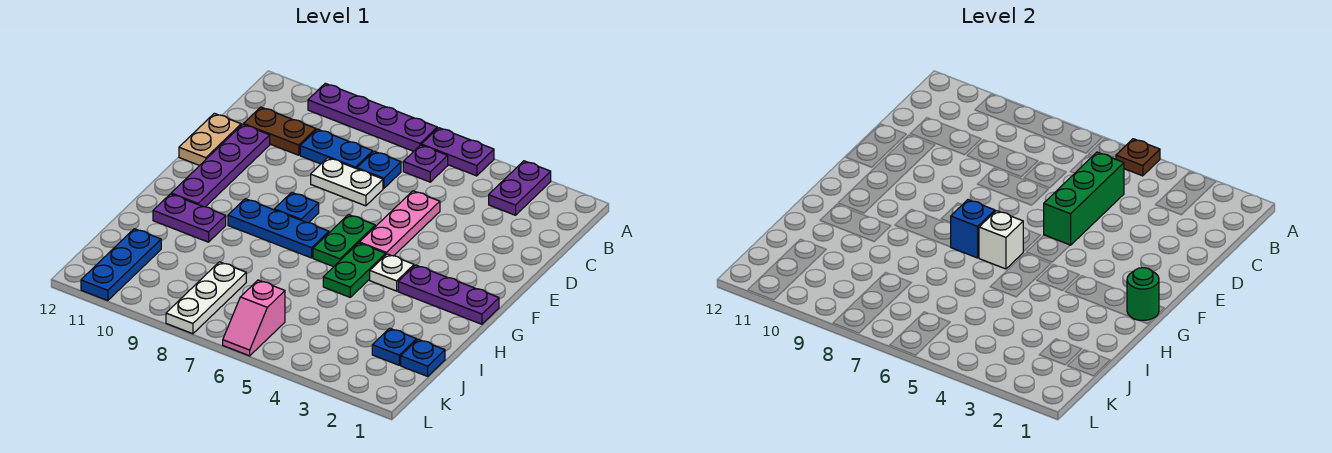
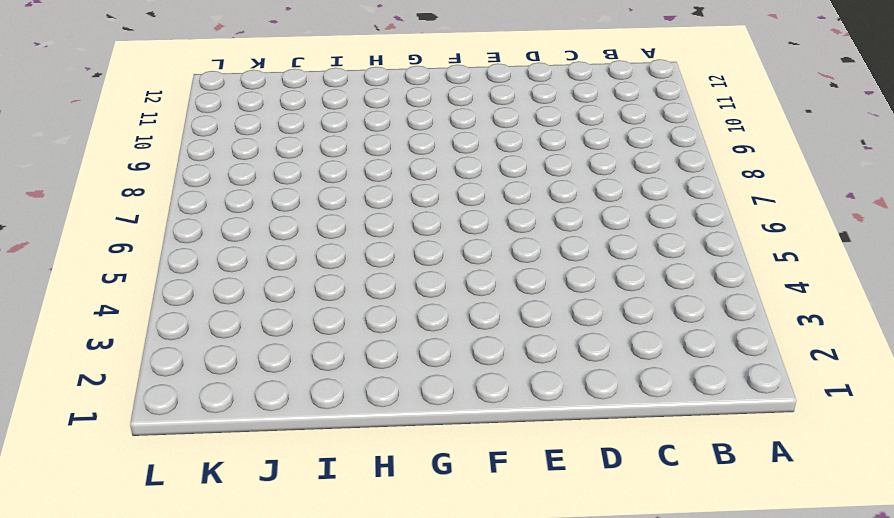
none -> purple plate A3:B3 level 1
none -> purple plate A5:A6 level 1
none -> purple plate A7:A10 level 1

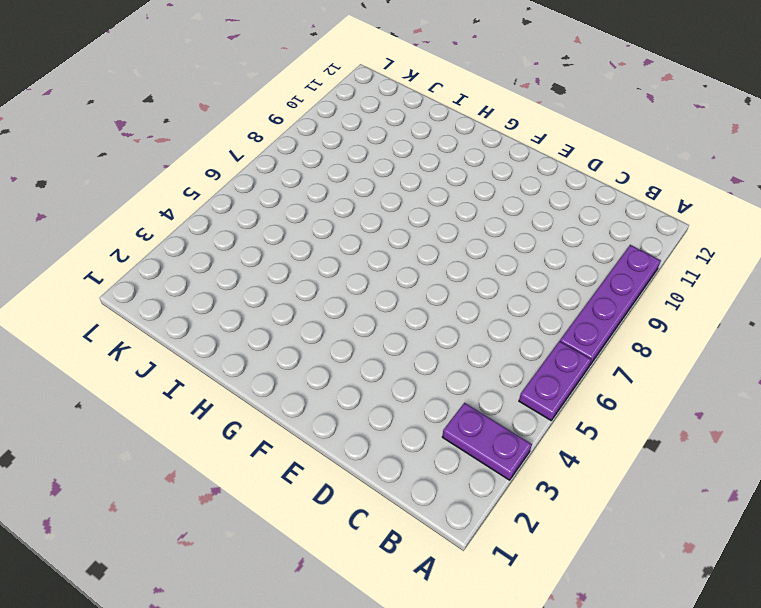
none -> purple plate B6 level 1
none -> blue plate C7 level 1
none -> blue plate C8:C9 level 1

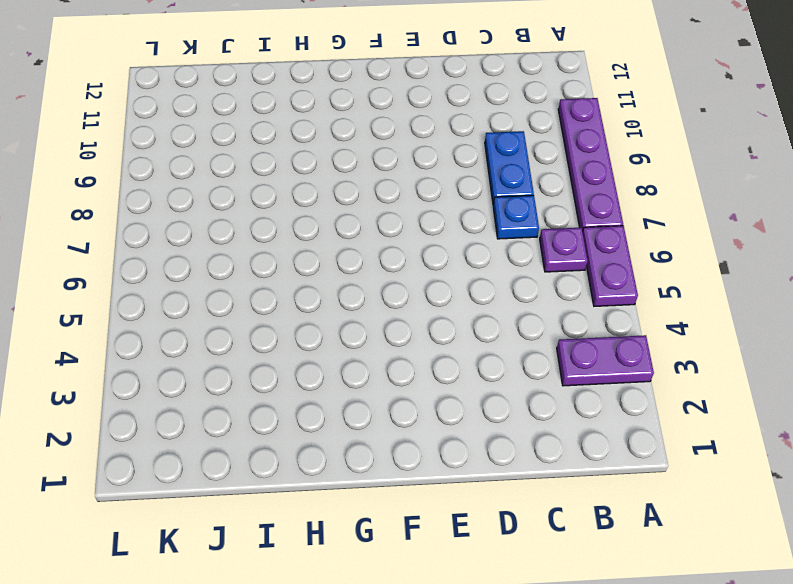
none -> brown plate C10:C11 level 1
none -> pink plate D5:F5 level 1
none -> white plate D7:D8 level 1

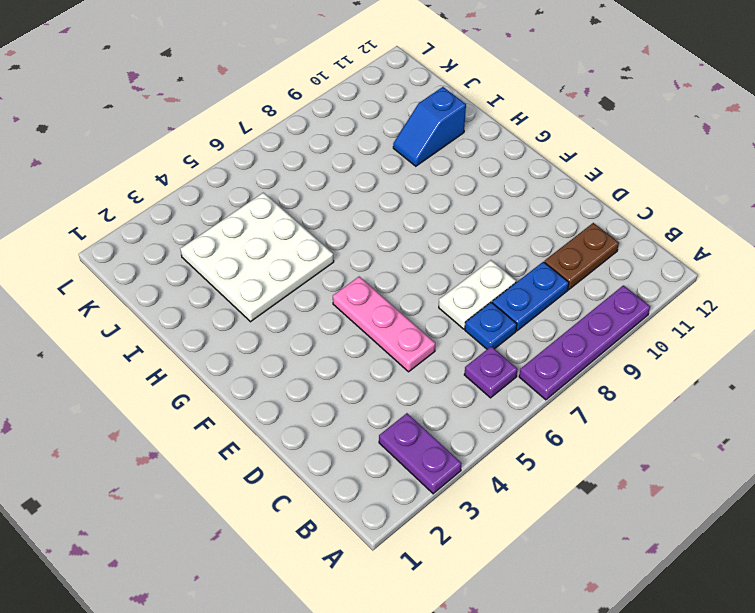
white plate H3:J5 level 1 -> green plate G5:H5 level 1
blue slope I10:I11 level 1 top 11 -> none
none -> purple plate A5:A6 level 1
none -> purple plate D11:G11 level 1
none -> tan plate D12:E12 level 1

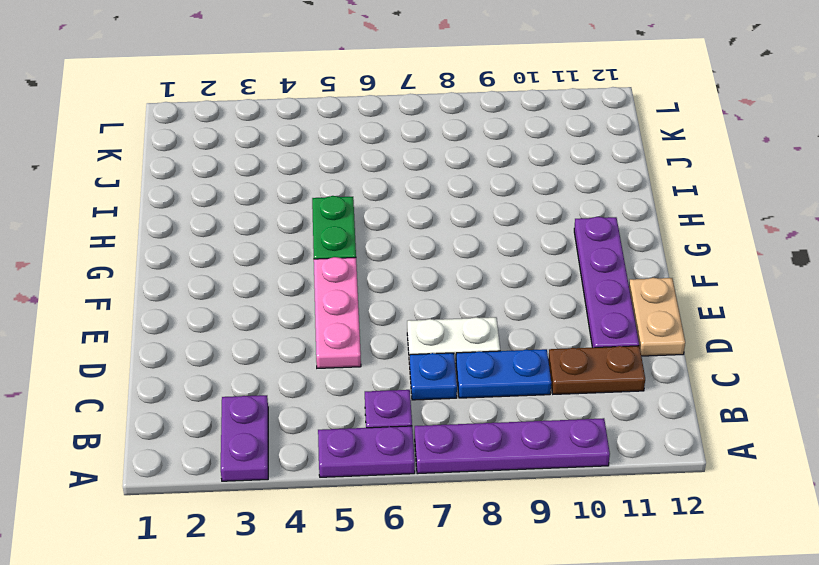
none -> green plate F6:G6 level 1
none -> blue plate F8 level 1
none -> purple plate G1:G3 level 1

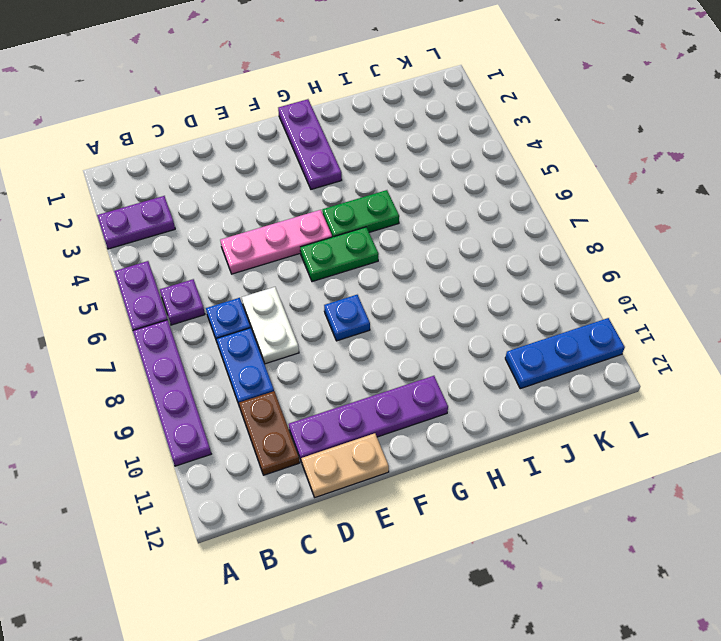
none -> white plate G4 level 1
none -> blue plate G7:G9 level 1
none -> purple plate H10:H11 level 1

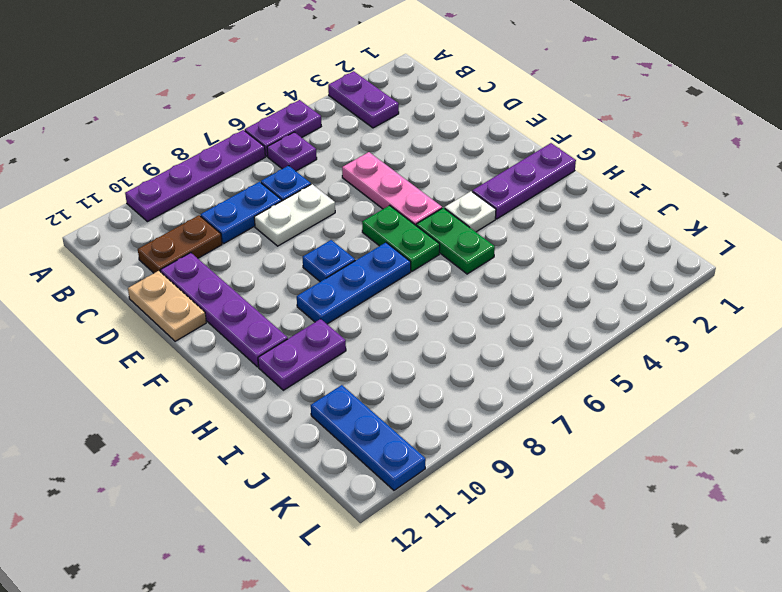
none -> blue plate J1 level 1
none -> blue plate J2 level 1
none -> white plate J8:L8 level 1

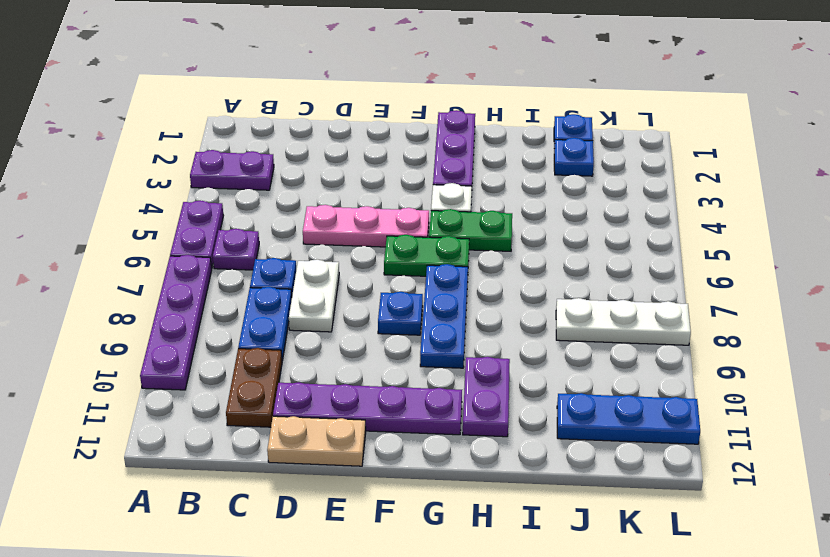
none -> pink slope K6:L6 level 1 top K
none -> brown plate A5 level 2
none -> green brick C5:E5 level 2

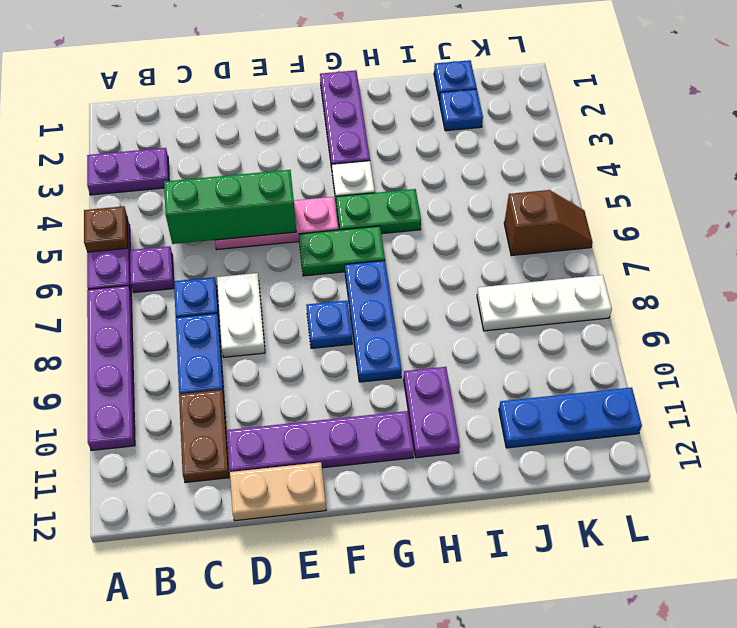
brown slope K6:L6 level 1 top K -> pink slope K6:L6 level 1 top K
none -> green round brick G1 level 2
none -> white brick G6 level 2
none -> blue brick G7 level 2

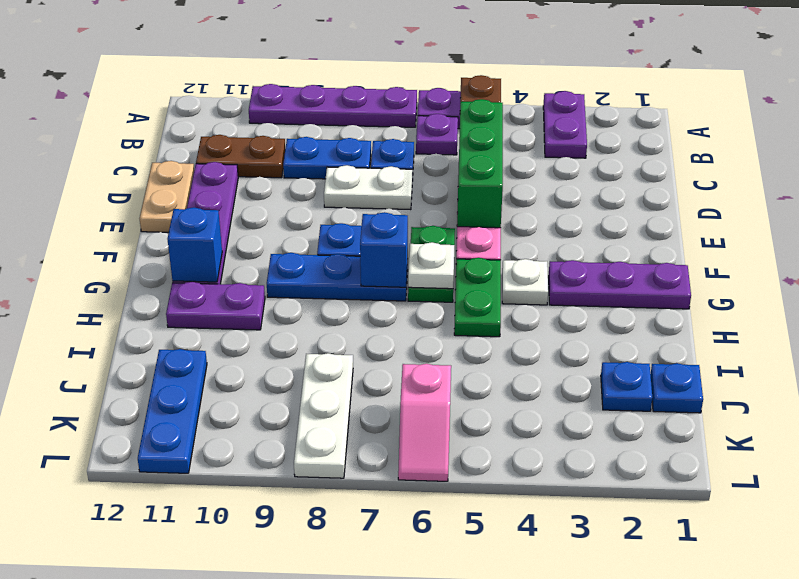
white plate G6 level 2 -> white brick G6 level 2
blue brick G11 level 2 -> none
none -> green round brick G1 level 2

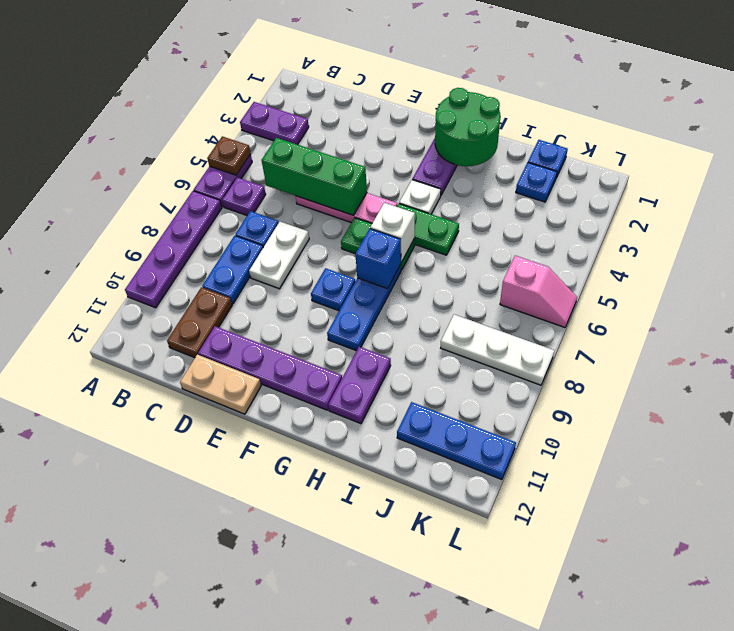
green round brick G1:H2 level 2 -> green round brick G1 level 2

